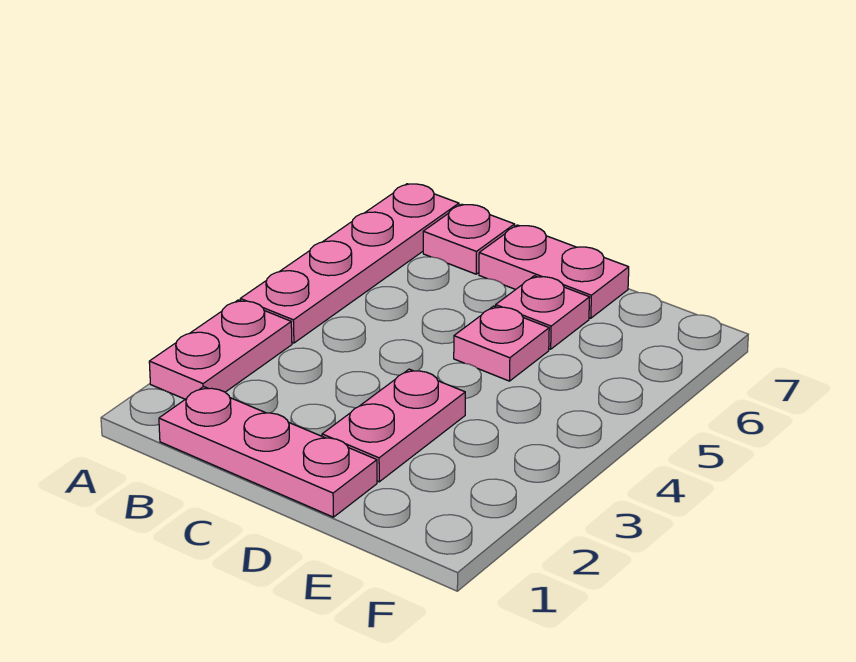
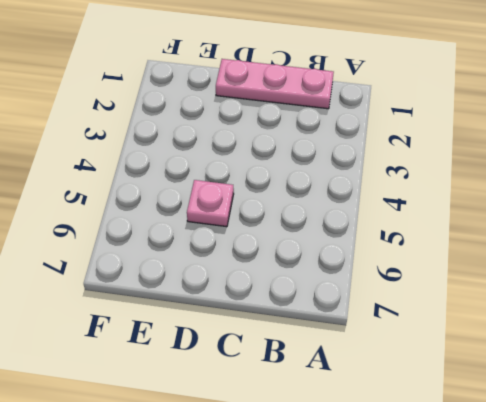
none -> pink plate A2:A3 level 1
none -> pink plate A4:A7 level 1

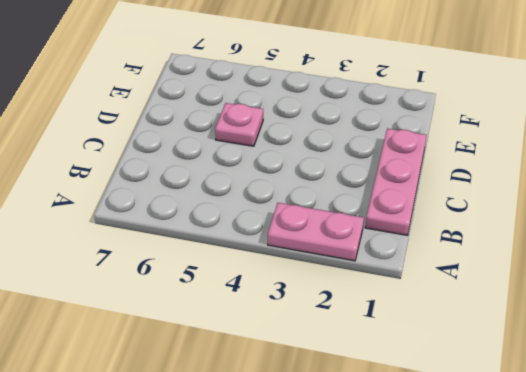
none -> pink plate A4:A7 level 1
none -> pink plate B7 level 1

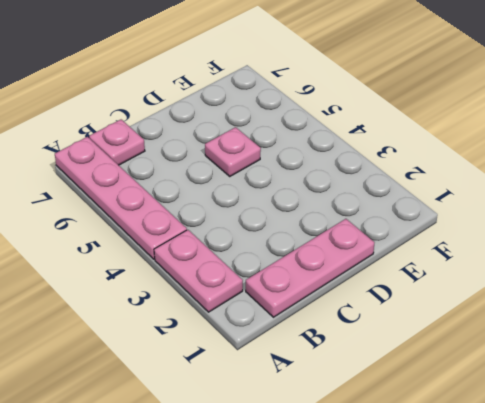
none -> pink plate C7:D7 level 1
none -> pink plate D2:D3 level 1

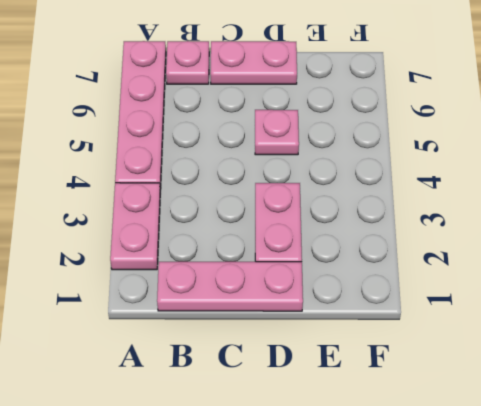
none -> pink plate D6 level 1

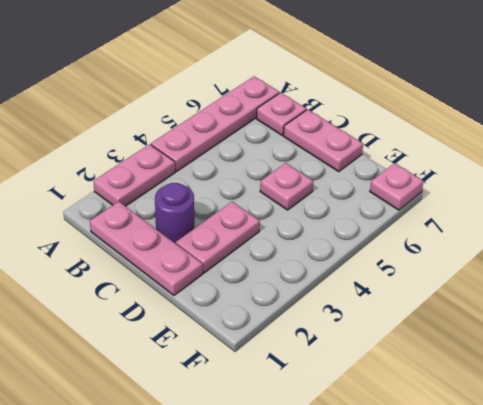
purple round brick C2 level 1 -> none
pink plate F7 level 1 -> pink plate D6 level 1

